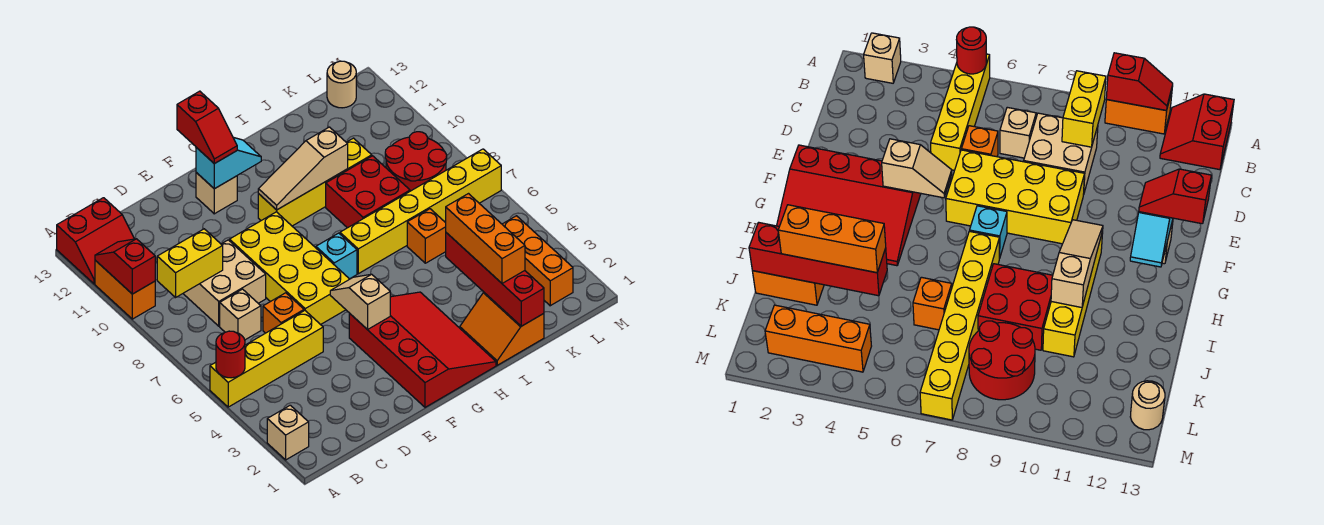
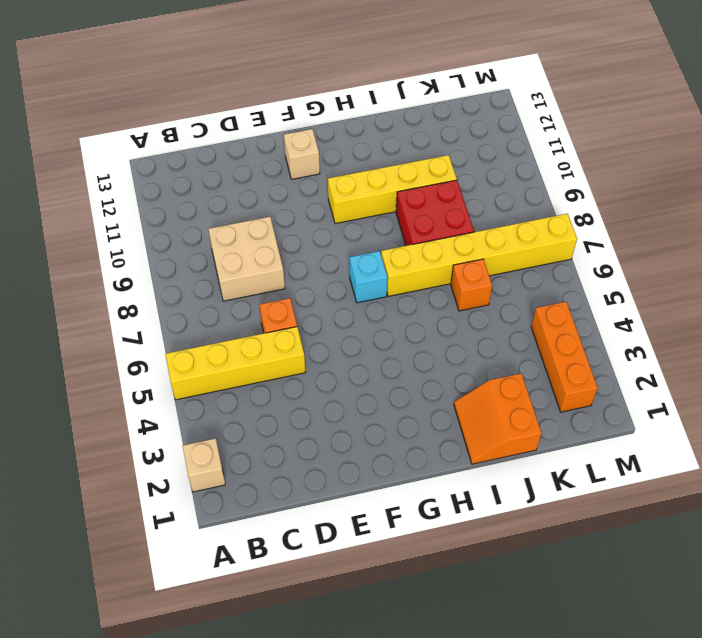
none -> orange brick A10:A11 level 1
none -> red slope A12:B13 level 1 top 13
none -> tan brick C7 level 1

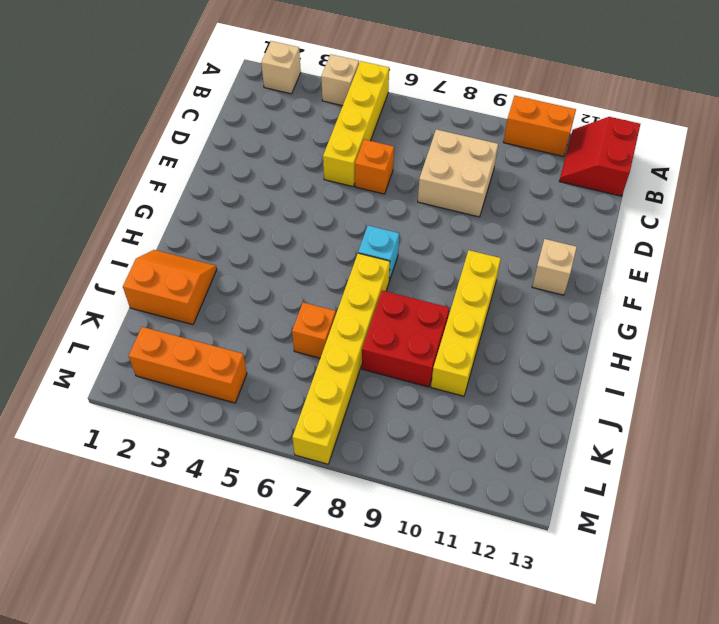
tan brick A4 level 1 -> tan brick C7 level 1
none -> yellow brick E6:F9 level 1
none -> red slope F1:H4 level 1 top F
none -> red round brick K8:L9 level 1

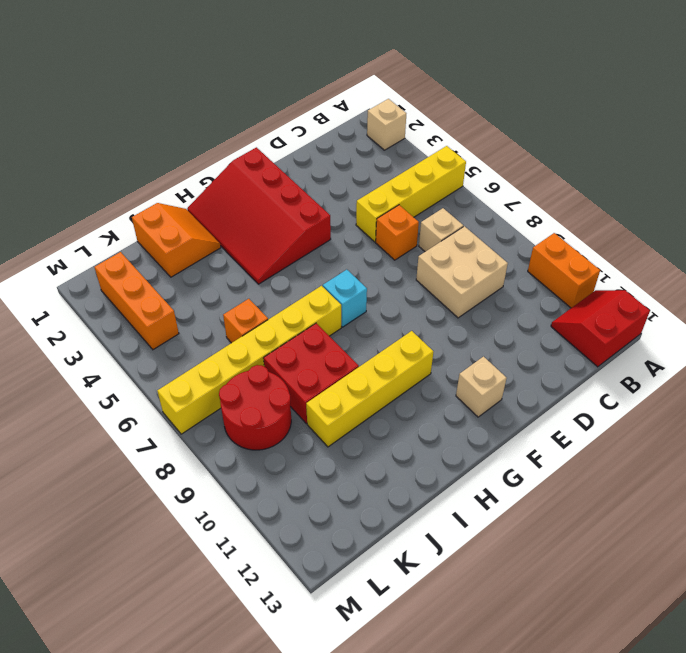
none -> yellow brick E6:F9 level 1
none -> tan round brick L13 level 1
none -> red round brick A5 level 2

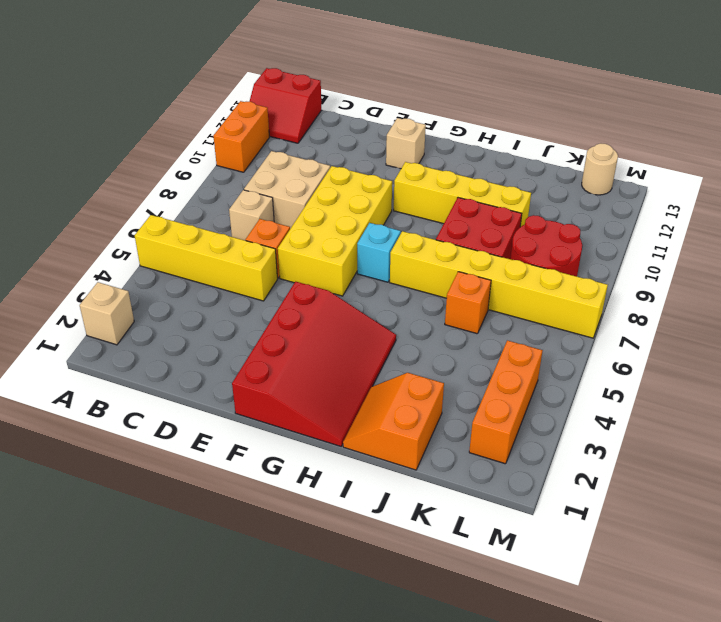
none -> red round brick A5 level 2
none -> red slope A10:A11 level 2 top 10
none -> yellow brick B9:C9 level 2

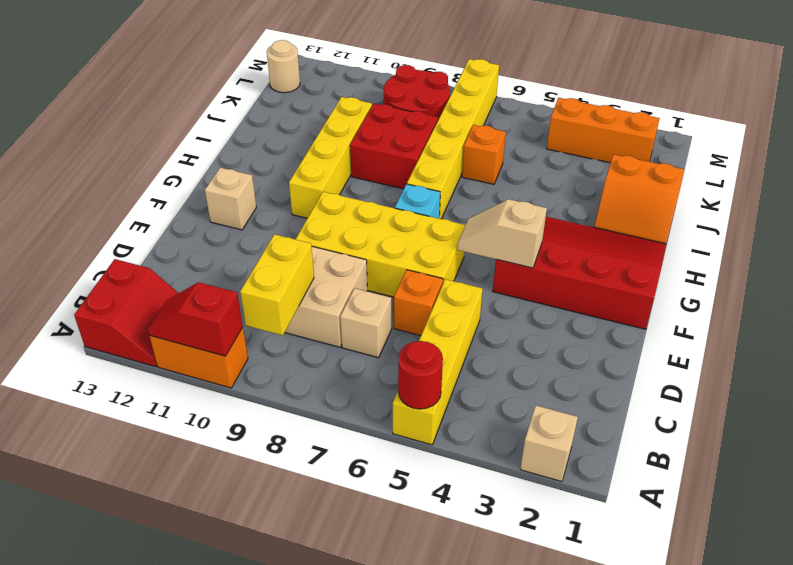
none -> cyan slope F12:G12 level 2 top F
none -> tan slope G10:I10 level 2 top I
none -> red brick J1:J4 level 2

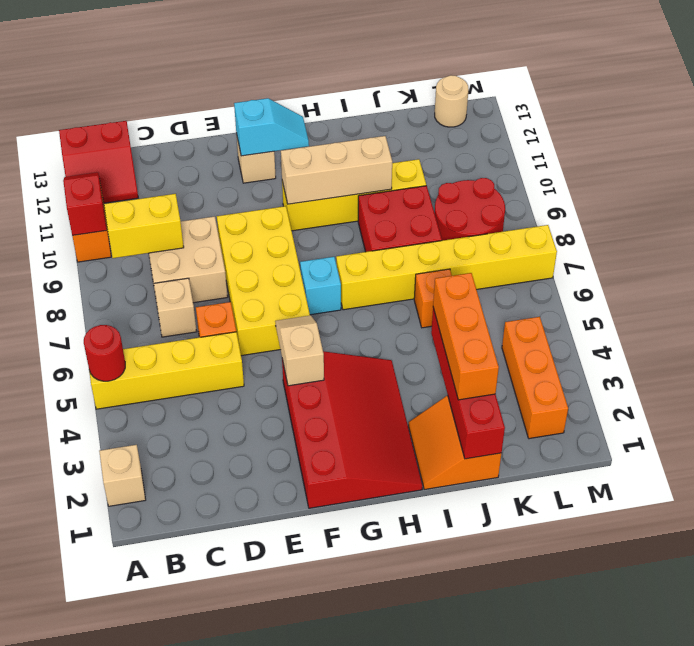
tan brick G10:I10 level 2 -> tan slope G10:I10 level 2 top I
none -> red slope F12:F13 level 3 top 13

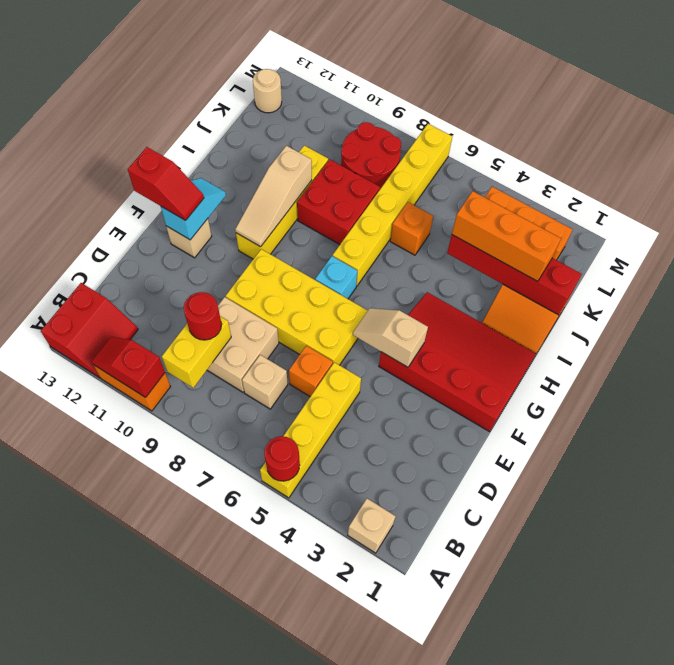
red round brick C9 level 3 -> none

